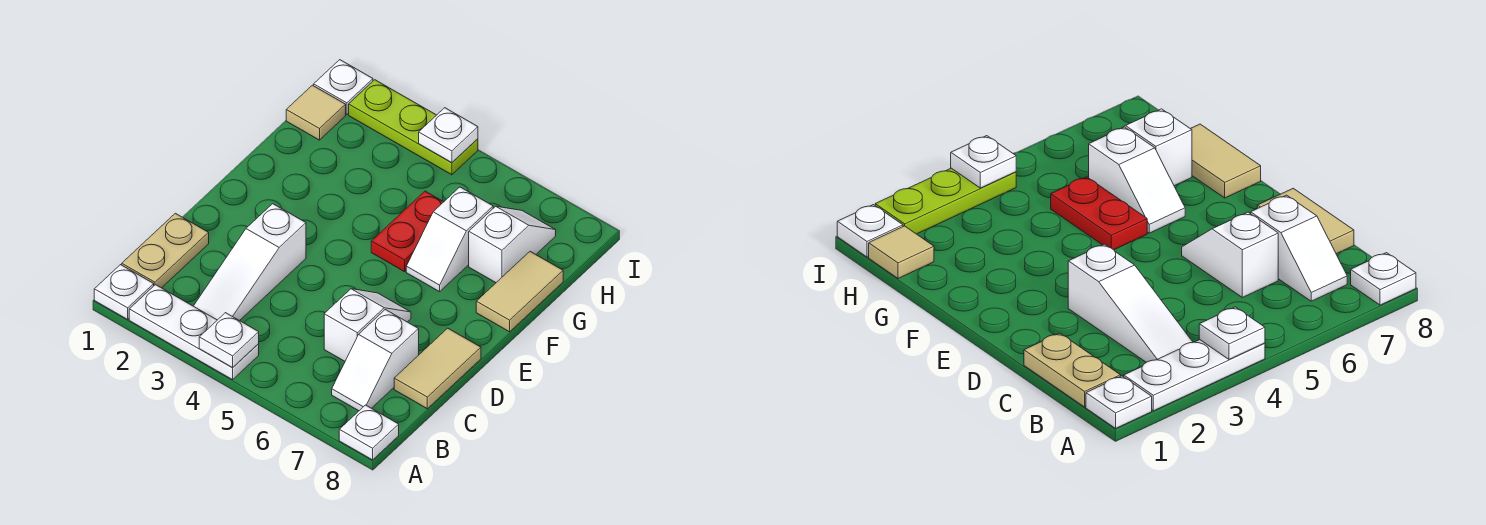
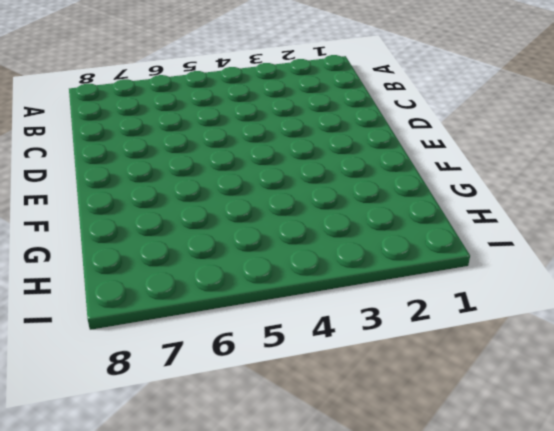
none -> white plate A1 level 1
none -> white plate A2:A4 level 1
none -> white plate A8 level 1

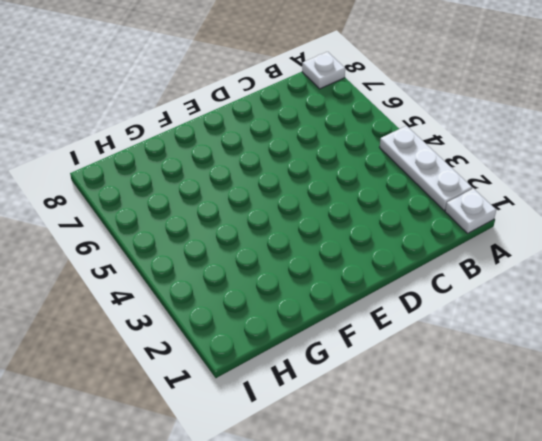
none -> tan plate B1:C1 level 1
none -> white slope B3:D3 level 1 top D
none -> white slope B7:C7 level 1 top C

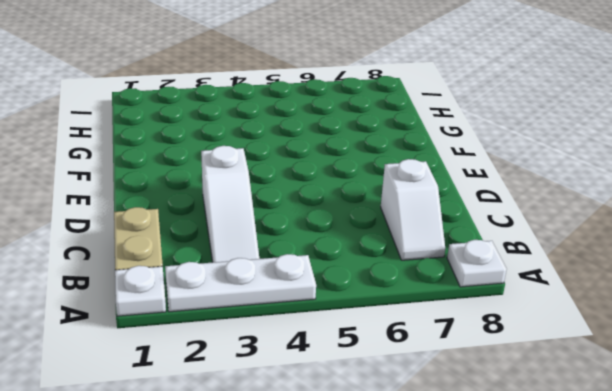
none -> white slope C6:D6 level 1 top C
none -> tan tile C8:D8 level 1
none -> red plate F5:G5 level 1

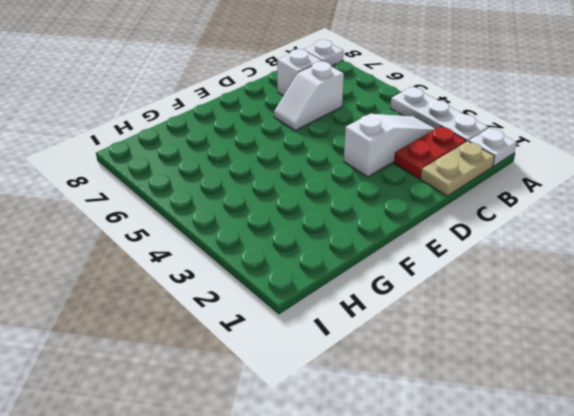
red plate B2:C2 level 1 -> red plate F5:G5 level 1
none -> tan tile C8:D8 level 1
none -> white slope F6:G6 level 1 top G
none -> tan tile F8:G8 level 1

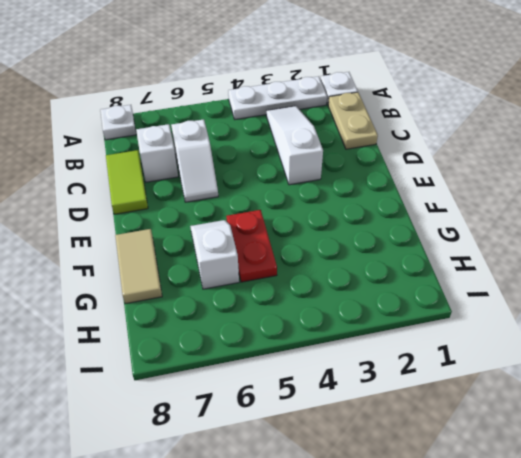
lime tile C8:D8 level 1 -> tan tile C8:D8 level 1
none -> white slope G7:H7 level 1 top G
none -> tan tile H1 level 1
none -> white plate I1 level 1

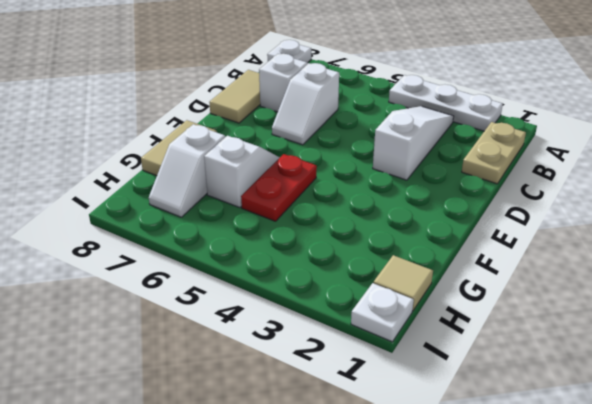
none -> white plate A1 level 1
none -> lime plate I2:I4 level 1
none -> white plate A4 level 2

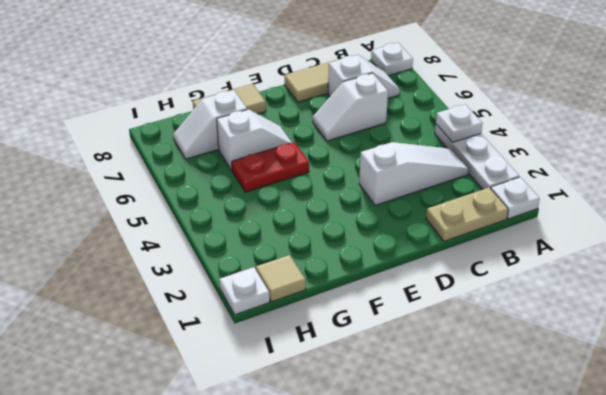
none -> lime plate I2:I4 level 1
none -> white plate I4 level 2

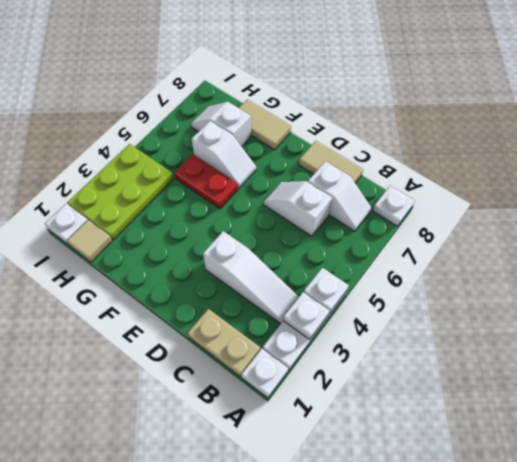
white plate A3 level 2 -> white plate I4 level 2
lime plate H2:I4 level 1 -> lime plate I2:I4 level 1

